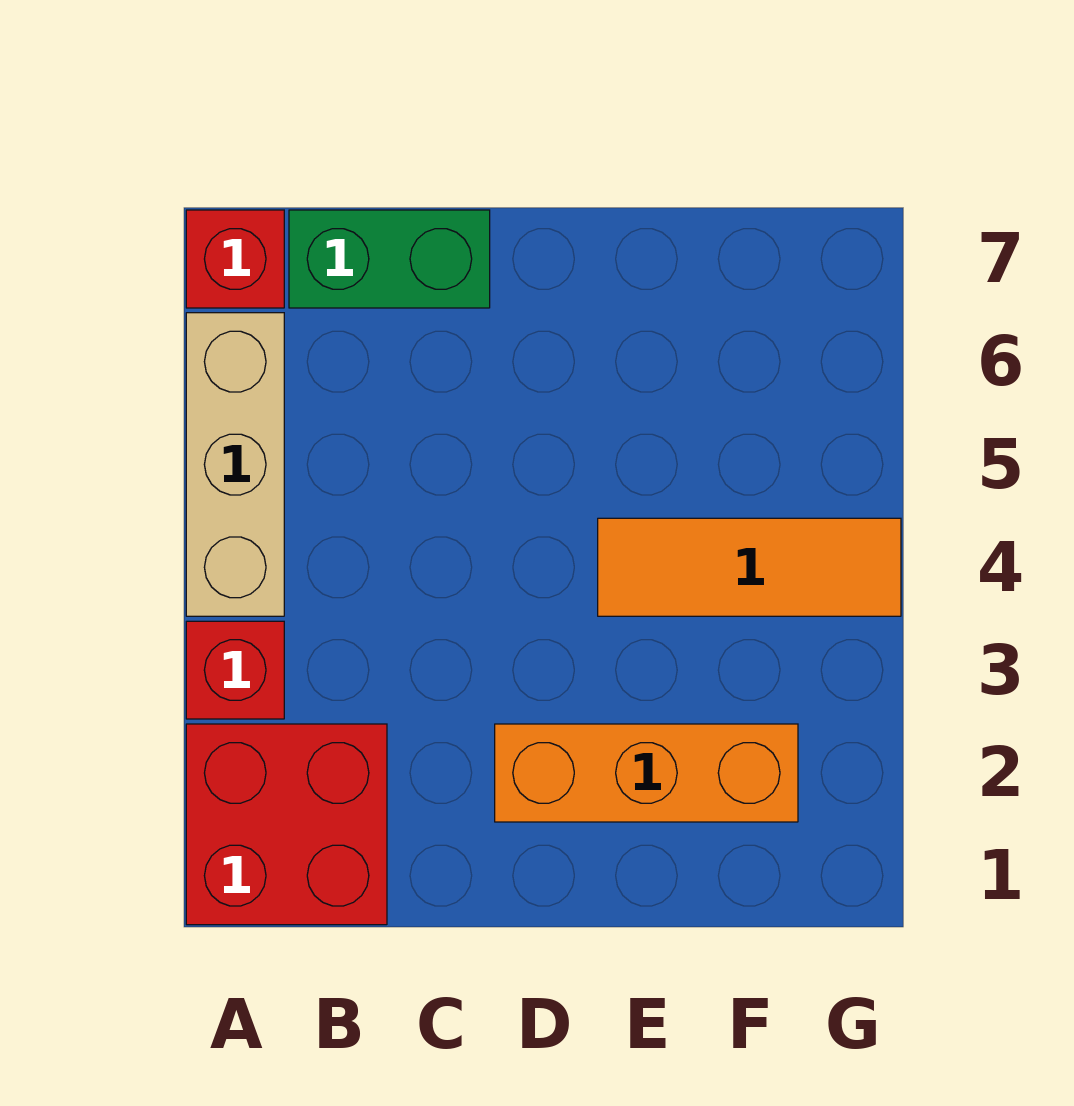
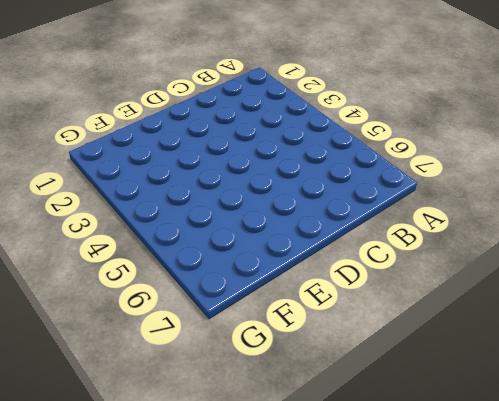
none -> red brick A1:B2 level 1
none -> red brick A3 level 1

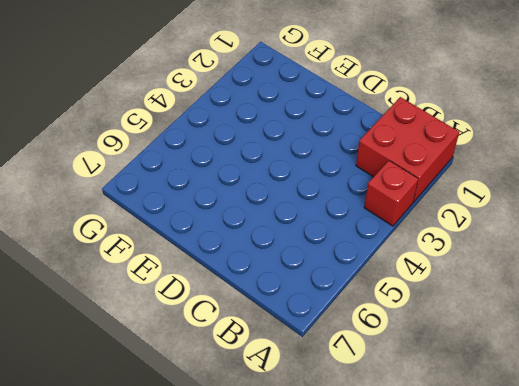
none -> tan brick A4:A6 level 1
none -> red brick A7 level 1

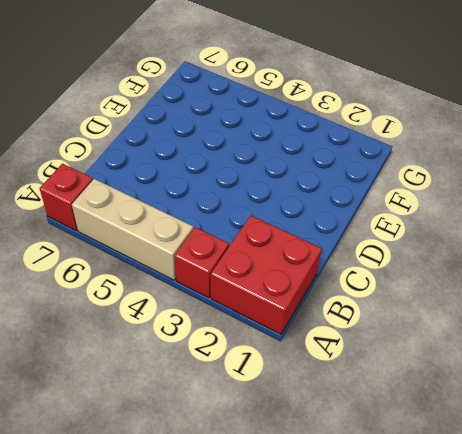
none -> green brick B7:C7 level 1
none -> orange brick D2:F2 level 1

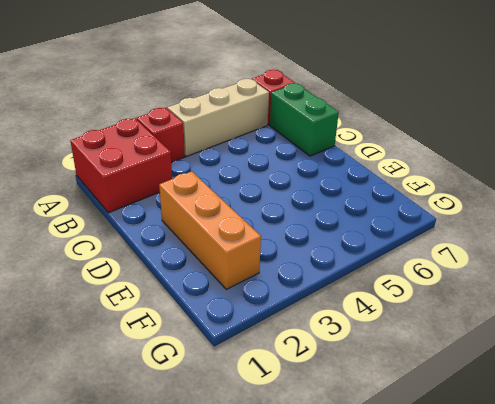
none -> orange tile E4:G4 level 1

